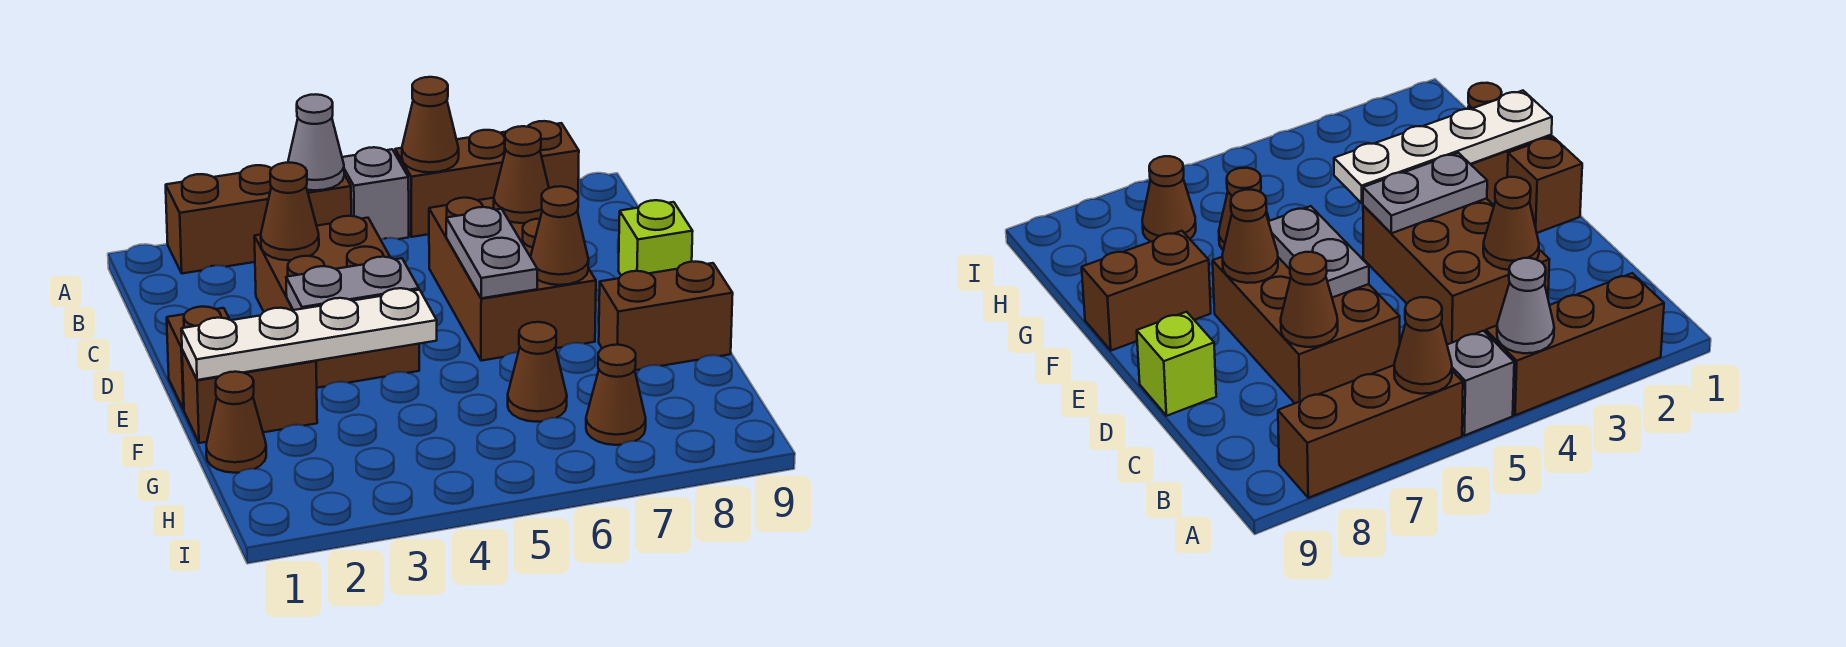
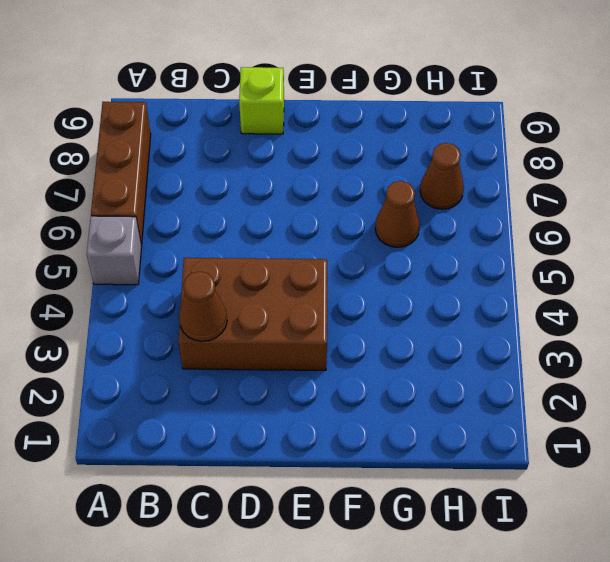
none -> brown brick A2:A4 level 1
none -> brown brick C6:E7 level 1
none -> brown brick E1 level 1

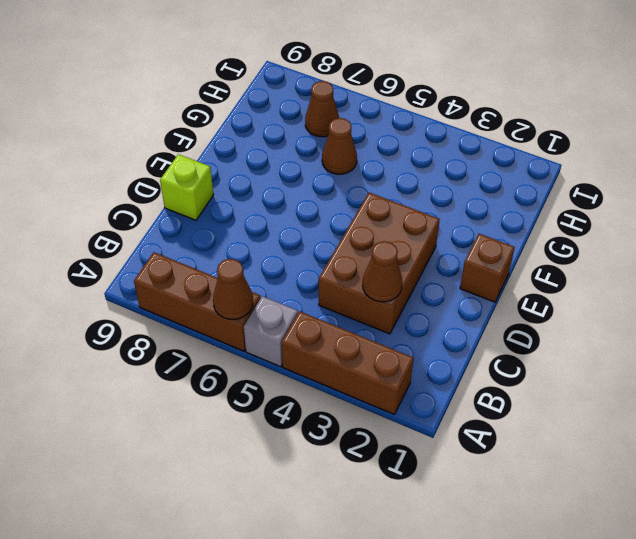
none -> brown brick C6:E7 level 1
none -> brown brick F1:F2 level 1
none -> brown brick F8:F9 level 1

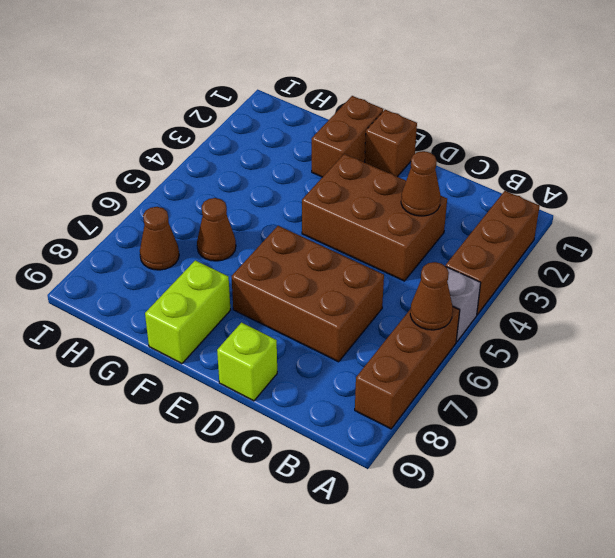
lime brick F8:F9 level 1 -> brown brick F8:F9 level 1
none -> brown cone G1 level 1
none -> grey cone A4 level 2
none -> brown cone C7 level 2

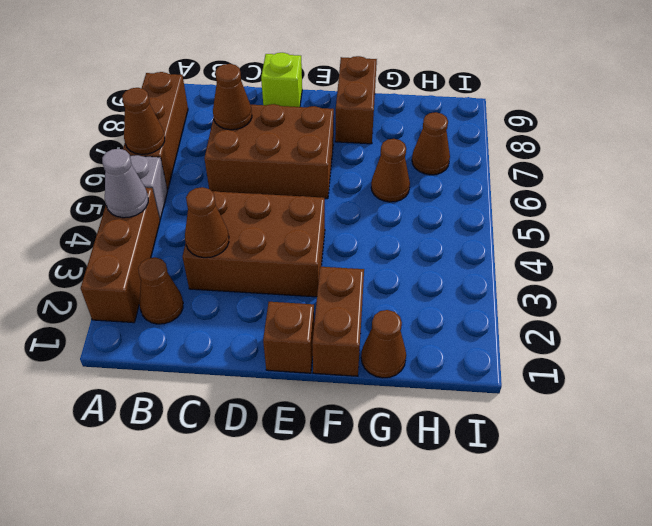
brown cone B2 level 1 -> brown cone E7 level 2
none -> grey plate D6:E6 level 2
none -> grey plate E3:E4 level 2
none -> white plate F1:F4 level 2

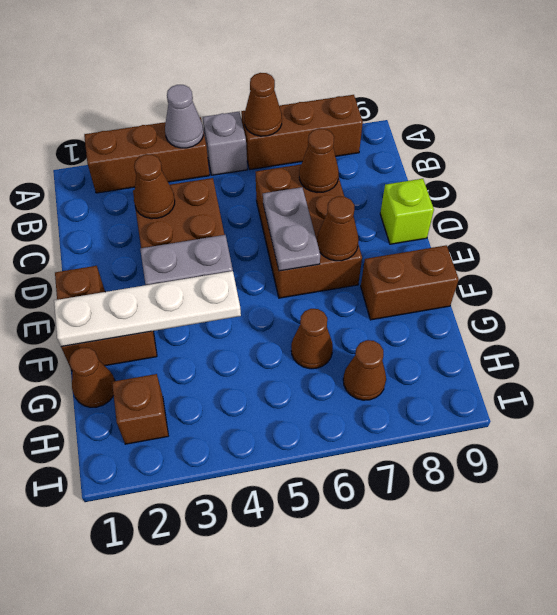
brown brick H2 level 1 -> none

